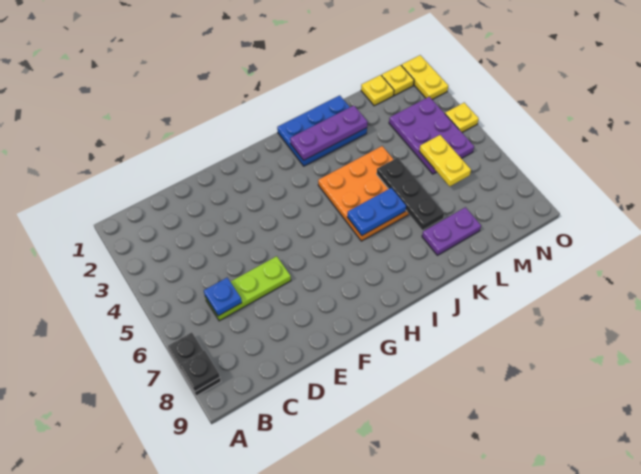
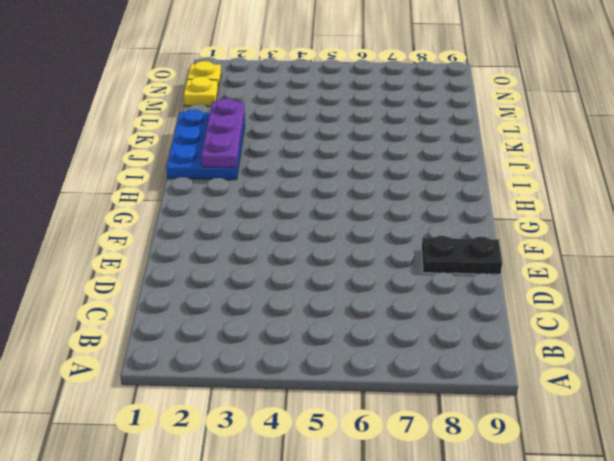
black plate E8:E9 level 1 -> black plate A7:A8 level 1
none -> lime plate C6:E6 level 1
none -> orange plate I4:K6 level 1
none -> purple plate K8:L8 level 1

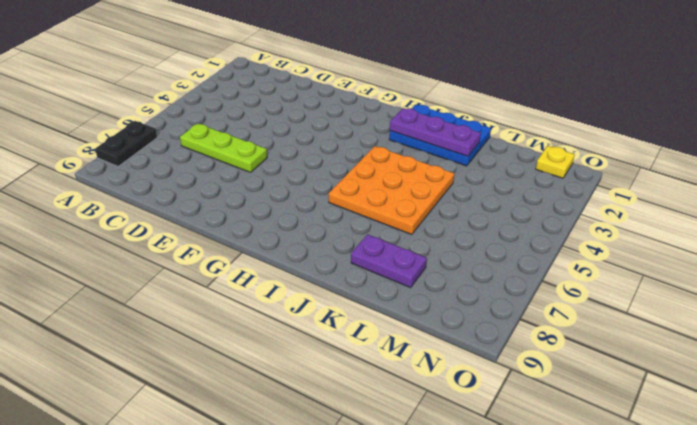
none -> yellow plate M1 level 1
none -> purple plate M3:N5 level 1
none -> yellow plate O1:O2 level 1

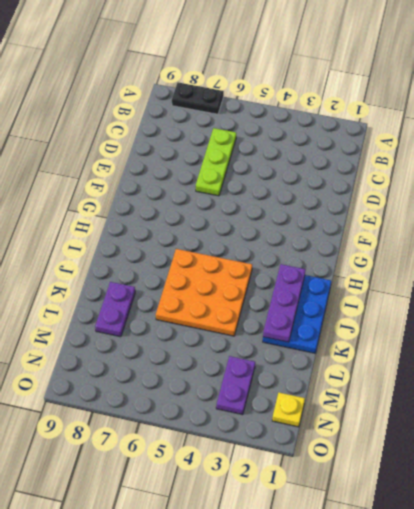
purple plate M3:N3 level 1 -> purple plate M3:N5 level 1
none -> yellow plate M1 level 1
none -> yellow plate O1:O2 level 1
none -> yellow plate O4 level 1

